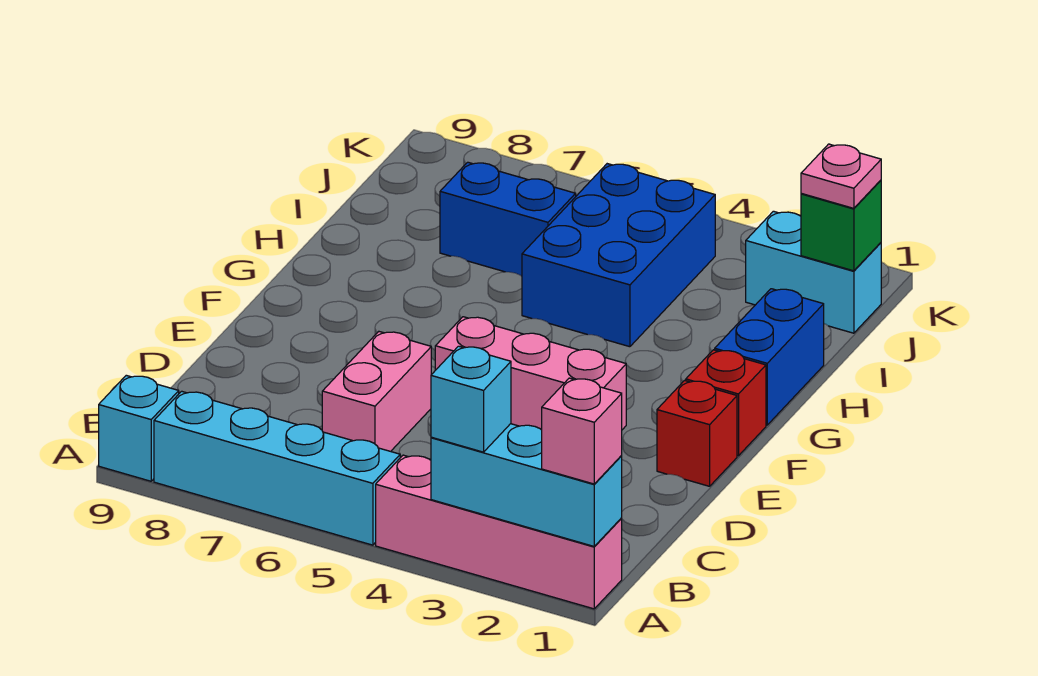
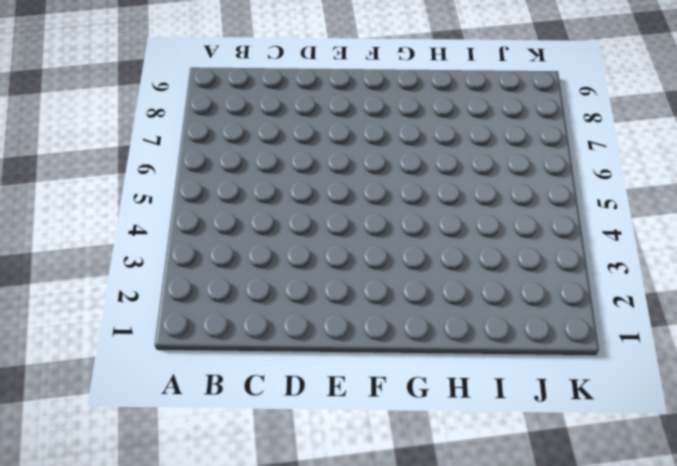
none -> pink brick A1:A4 level 1
none -> cyan brick A5:A8 level 1
none -> cyan brick A9 level 1

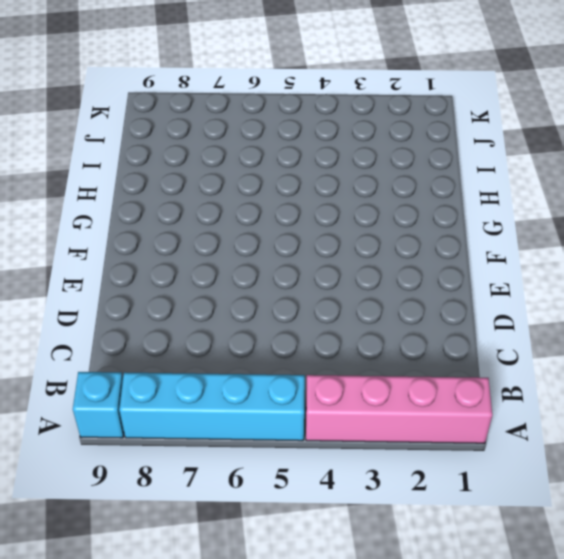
none -> pink brick C6:D6 level 1
none -> red brick E1 level 1
none -> pink brick E3:E5 level 1

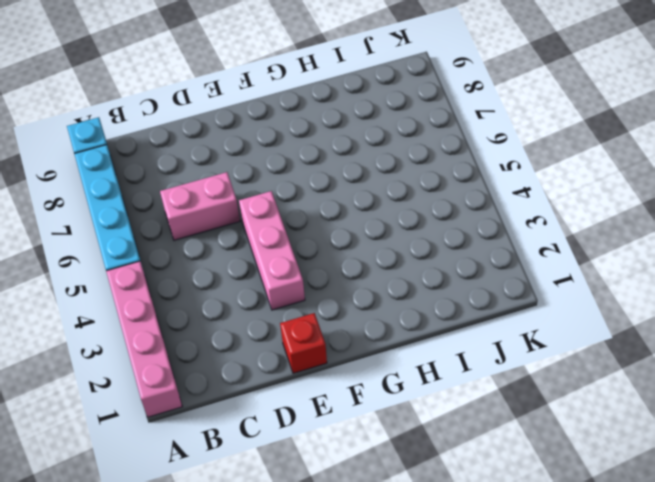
none -> red brick F1 level 1
none -> blue brick G1:H1 level 1
none -> blue brick H4:J5 level 1

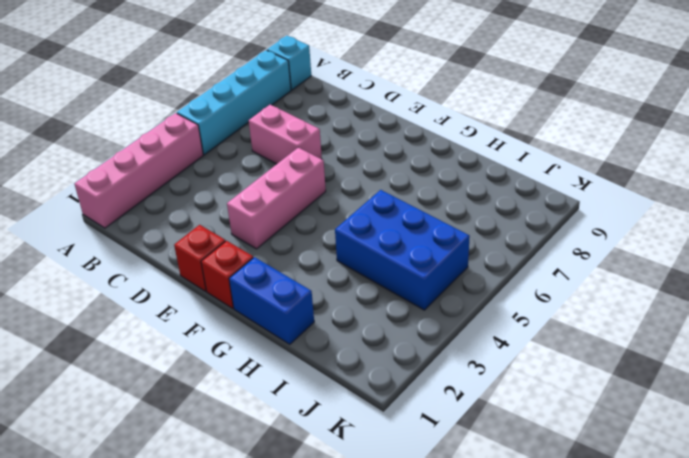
none -> blue brick I6:I7 level 1
none -> cyan brick J1:J2 level 1
none -> cyan brick A1:A3 level 2

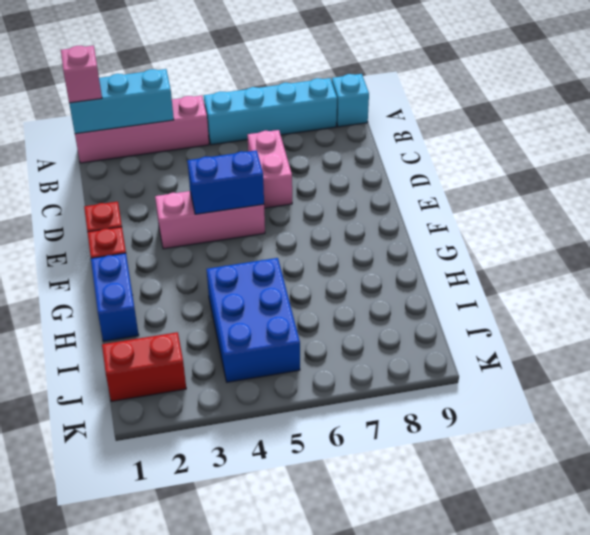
blue brick E4:E5 level 2 -> blue brick I6:I7 level 1
red brick J1:J2 level 1 -> cyan brick J1:J2 level 1
none -> green brick J1 level 2
none -> cyan brick A3 level 3
none -> pink plate J1 level 3

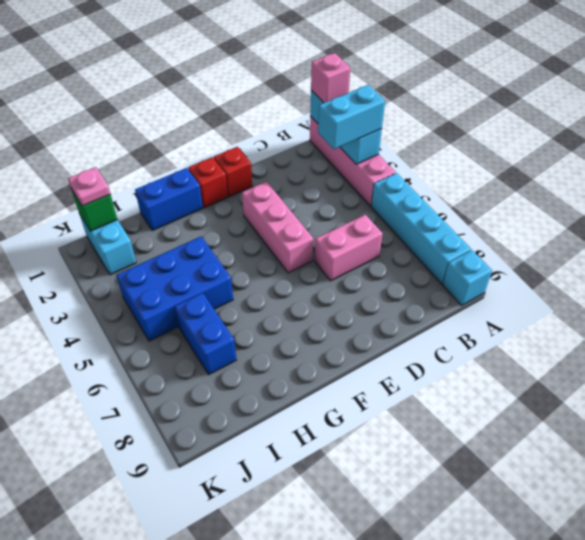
cyan brick A3:B3 level 3 -> cyan brick A3 level 3

